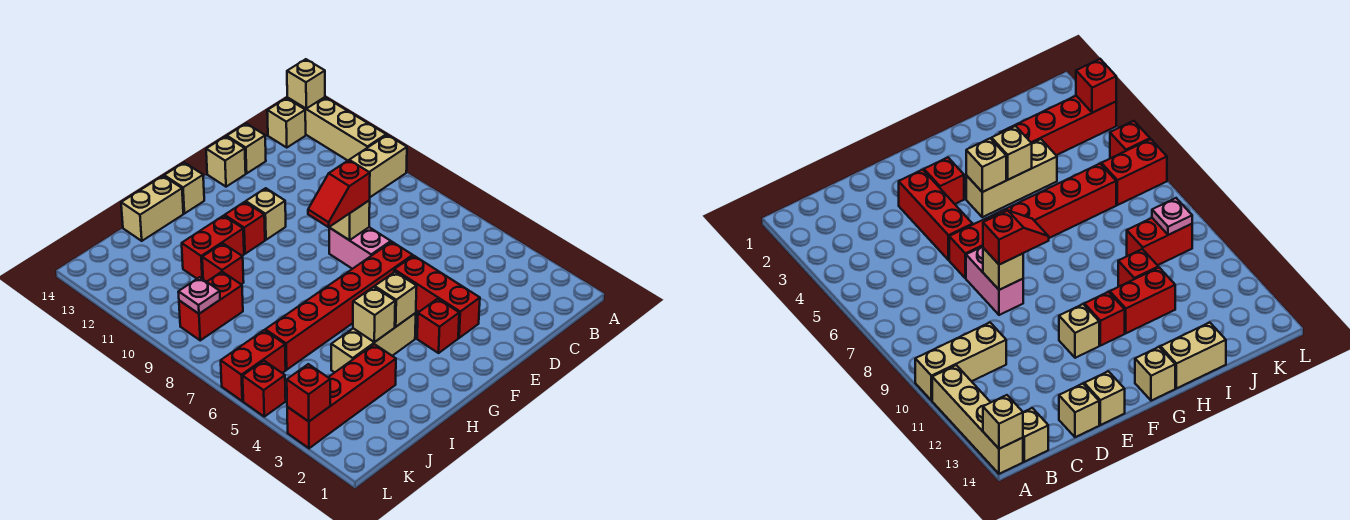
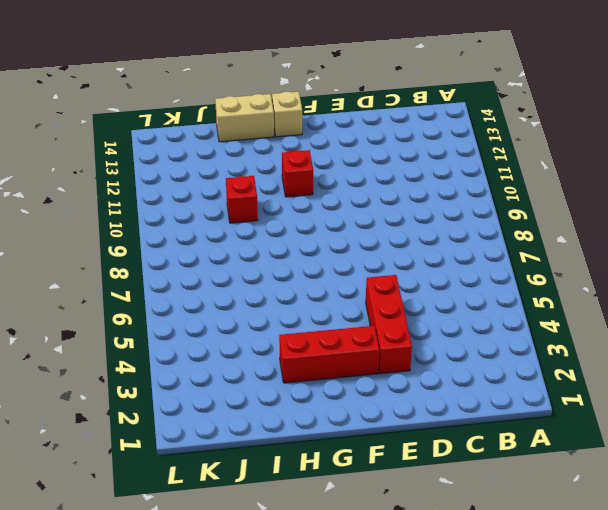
red brick F3:H3 level 1 -> red brick F3 level 1
none -> tan brick A10:C10 level 1
none -> tan brick A11:A14 level 1
none -> tan brick B14 level 1

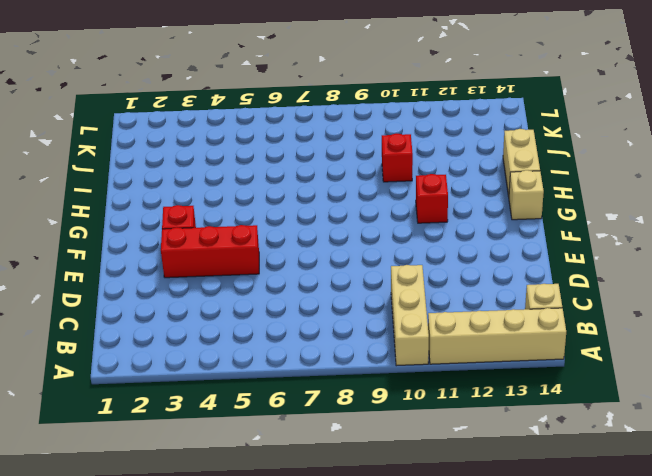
none -> tan brick D14 level 1
none -> red brick E6:J6 level 1
none -> pink brick E7:E8 level 1

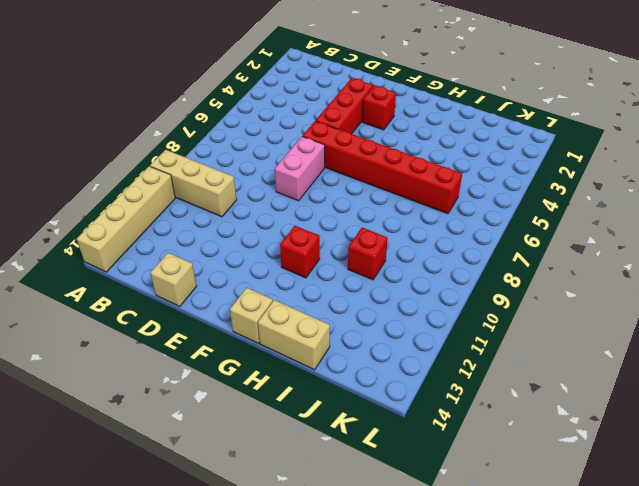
none -> tan brick B14 level 1
none -> tan brick E14 level 1
none -> tan brick F11 level 1

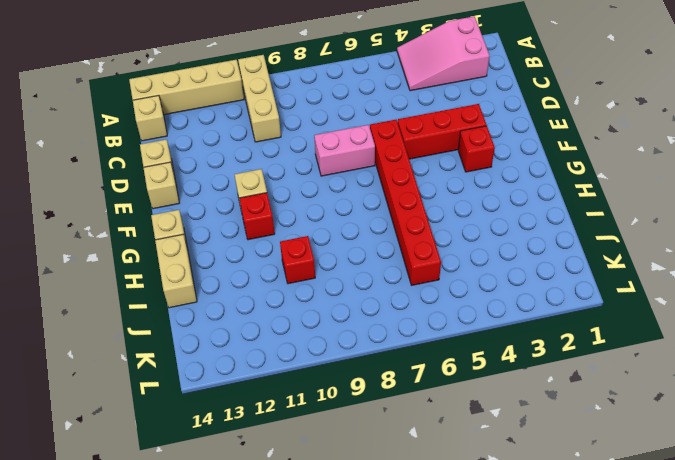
pink slope A2:B4 level 1 top 2 -> none
none -> tan brick G4:I4 level 1
none -> red brick H11:I11 level 1
none -> red brick I3:L3 level 1

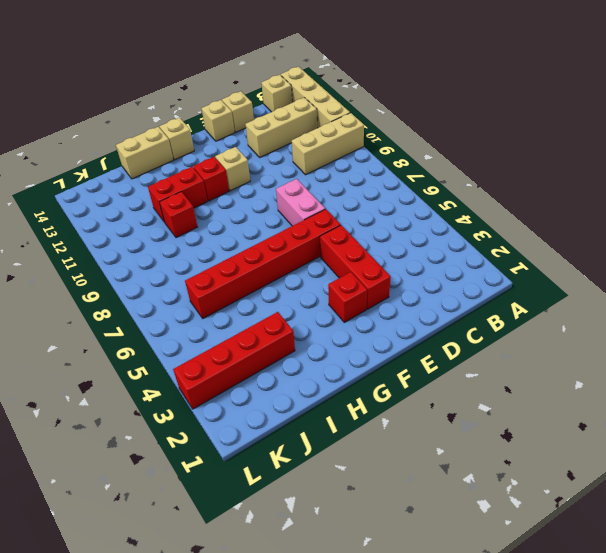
tan brick B12:D12 level 1 -> tan brick G4:I4 level 1
none -> red brick J9:K9 level 1
none -> red brick K6:L6 level 1
none -> red brick L5 level 1

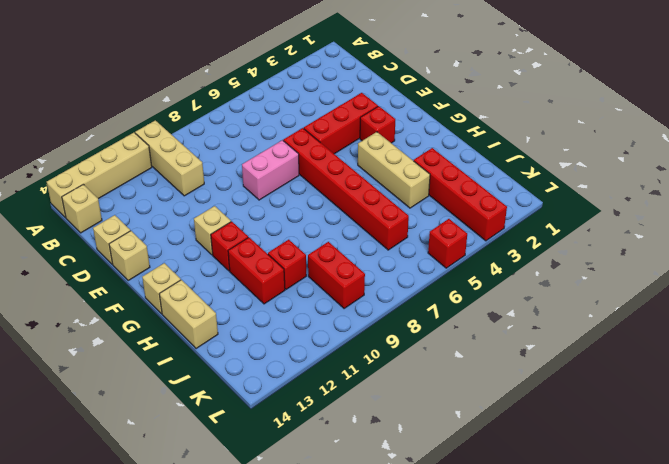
none -> red brick K6:L6 level 1
none -> tan brick A14 level 2
none -> tan brick E8 level 2

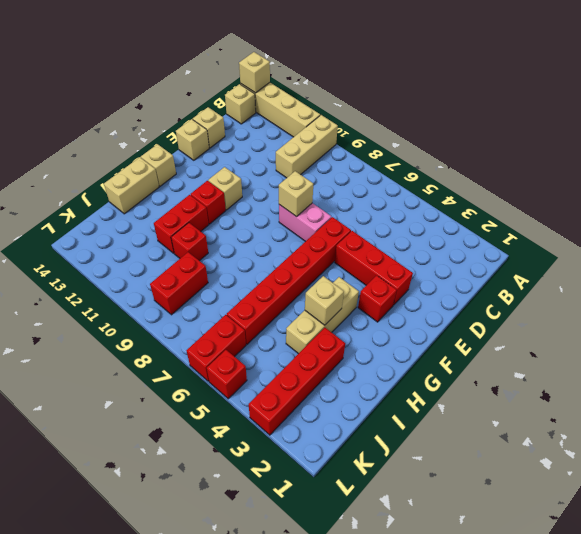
none -> tan brick G4 level 2
none -> pink plate K9 level 2
none -> red brick L3 level 2

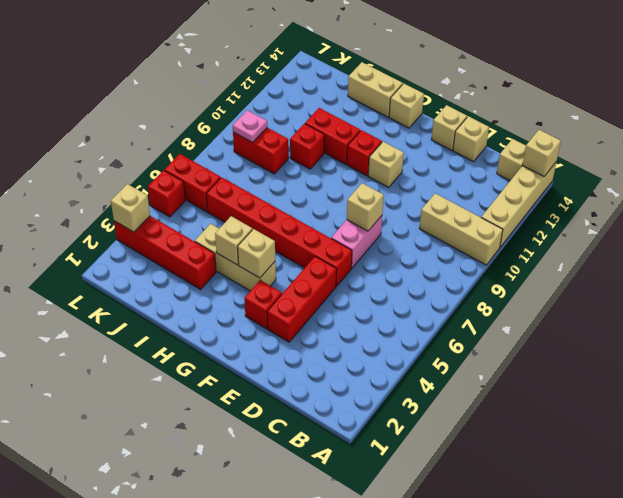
tan brick L3 level 2 -> red brick L3 level 2
none -> red slope E8:F8 level 3 top E

